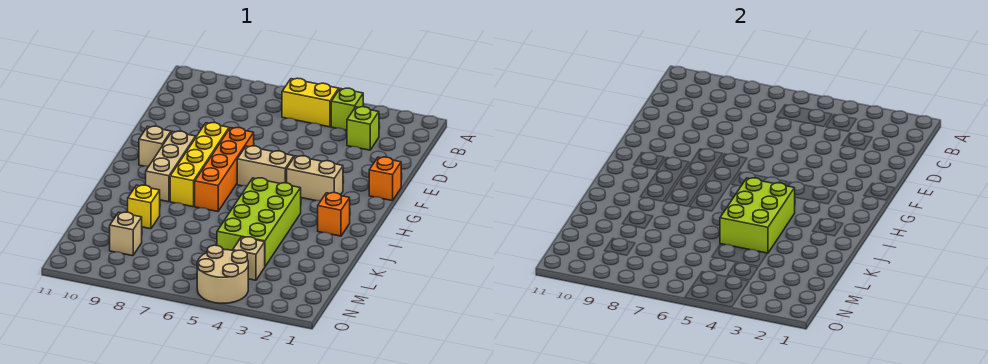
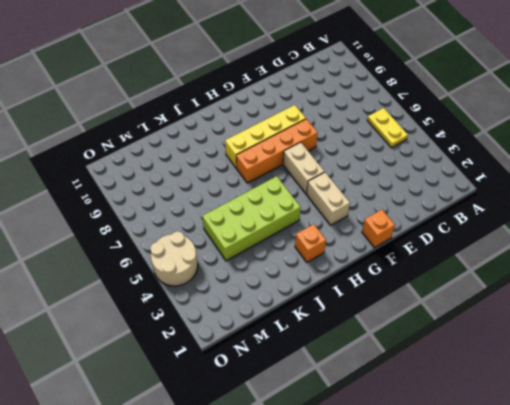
yellow plate B5:B6 level 1 -> yellow brick B5:B6 level 1
none -> lime brick B4 level 1
none -> lime brick C3 level 1
none -> tan brick G9:I9 level 1

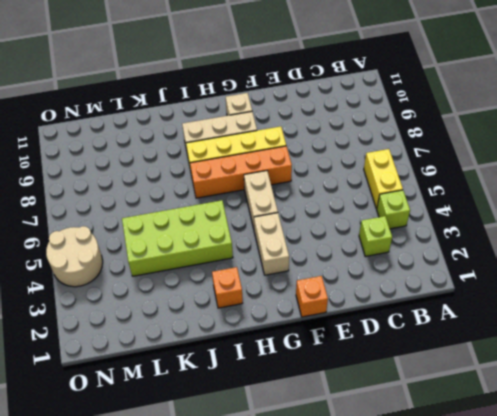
none -> yellow brick K9 level 1
none -> tan brick M4 level 1
none -> tan brick M9 level 1

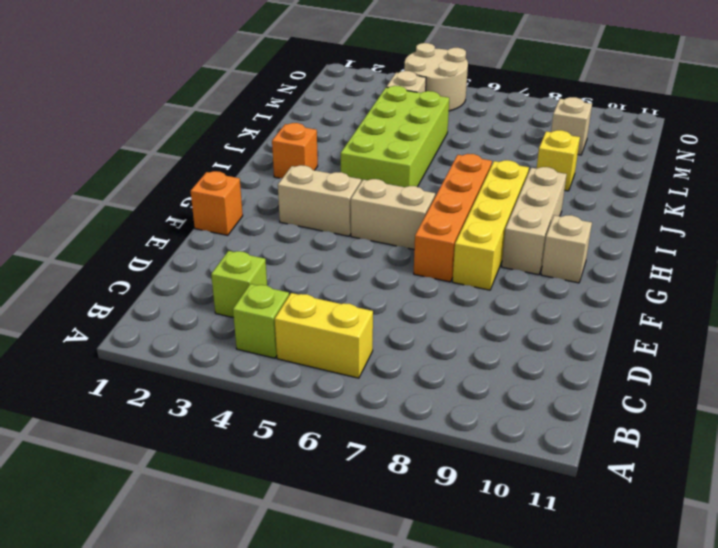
none -> lime brick I4:K5 level 2

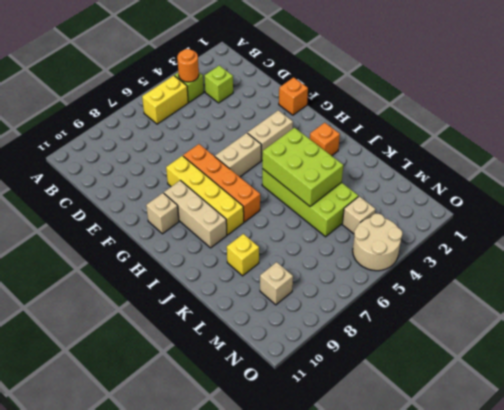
orange round brick B4 level 2 -> none

